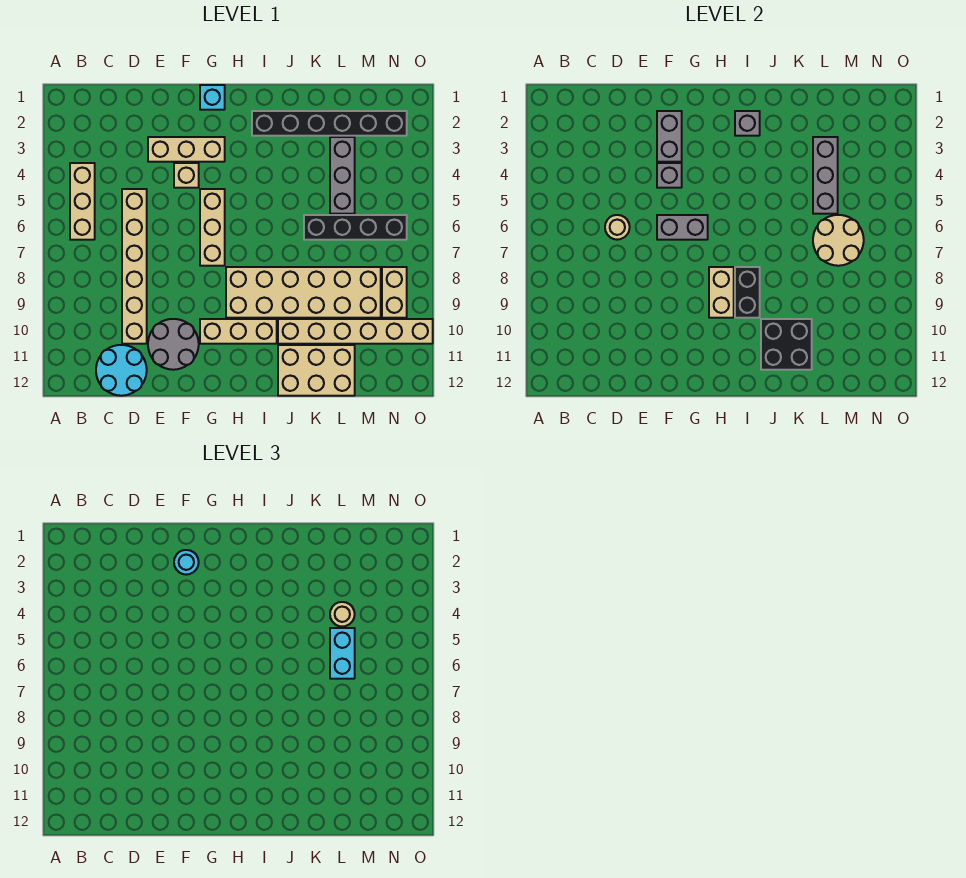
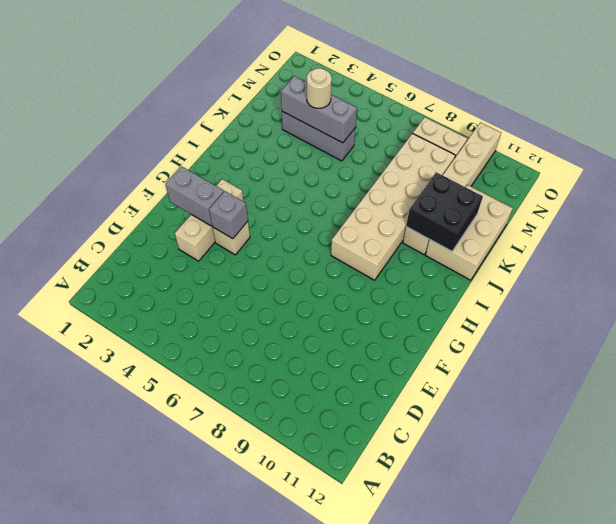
none -> tan brick B4:B6 level 1
none -> cyan round brick C11:D12 level 1
none -> tan brick D5:D10 level 1

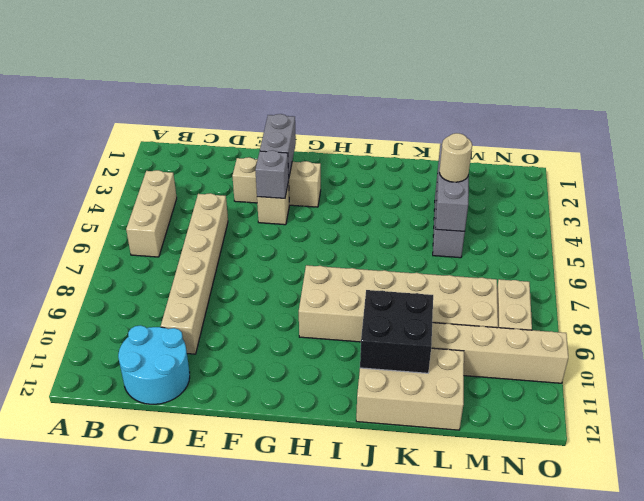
none -> grey round brick E10:F11 level 1
none -> cyan brick G1 level 1
none -> tan brick G5:G7 level 1

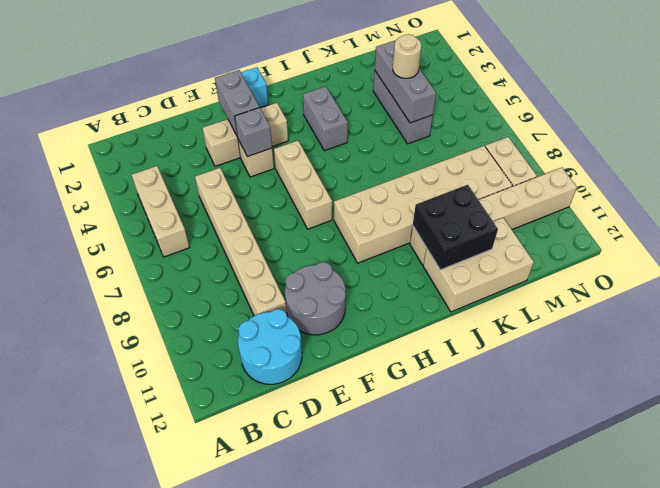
grey brick I3:I4 level 1 -> grey brick F6:G6 level 2
none -> tan brick G10:I10 level 1
none -> black brick I2:N2 level 1
none -> black brick K6:N6 level 1

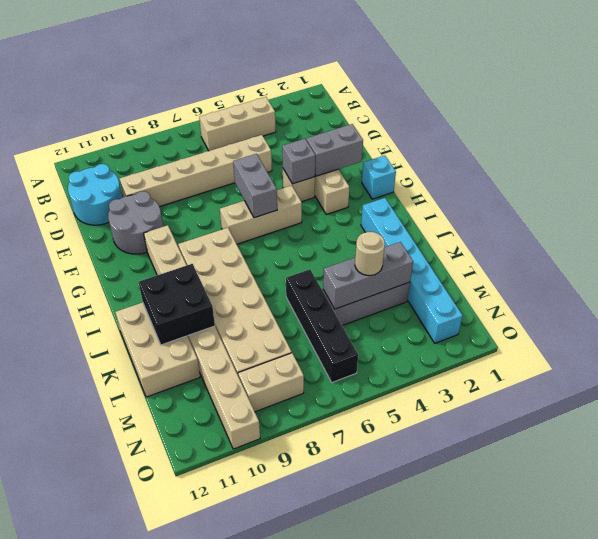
cyan brick I2:N2 level 1 -> black brick I2:N2 level 1
none -> tan round brick D6 level 2
none -> tan brick H8:H9 level 2
none -> grey brick I2 level 2

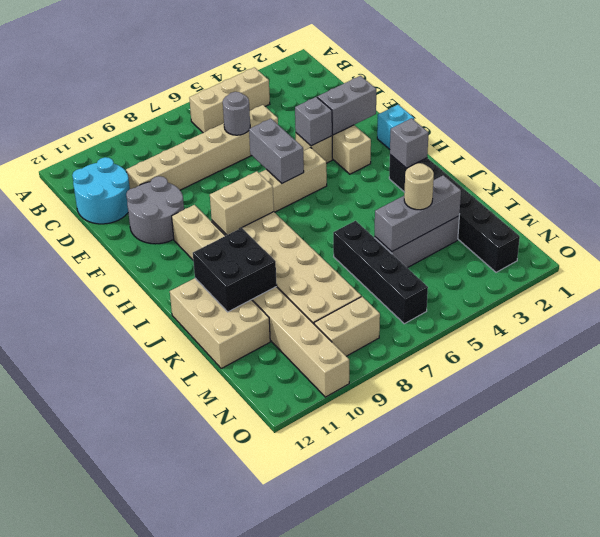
grey round brick D6 level 2 -> tan round brick D6 level 2
none -> black brick I8:I9 level 2
none -> tan round brick L6:M7 level 2
none -> cyan round brick F2 level 3

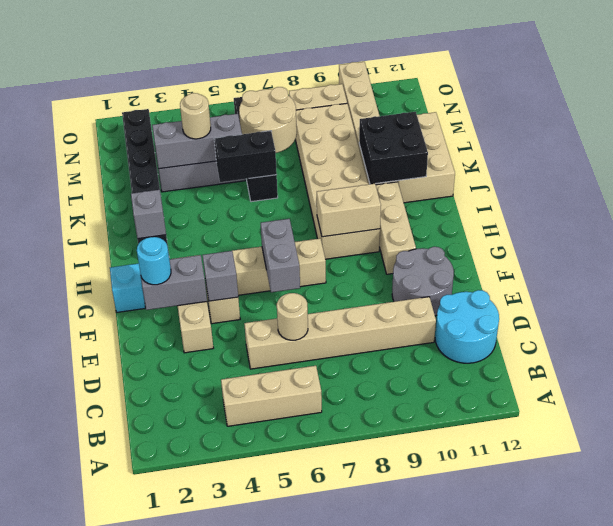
black brick K5:K6 level 2 -> black brick I8:I9 level 2
none -> cyan brick L5:L6 level 3

